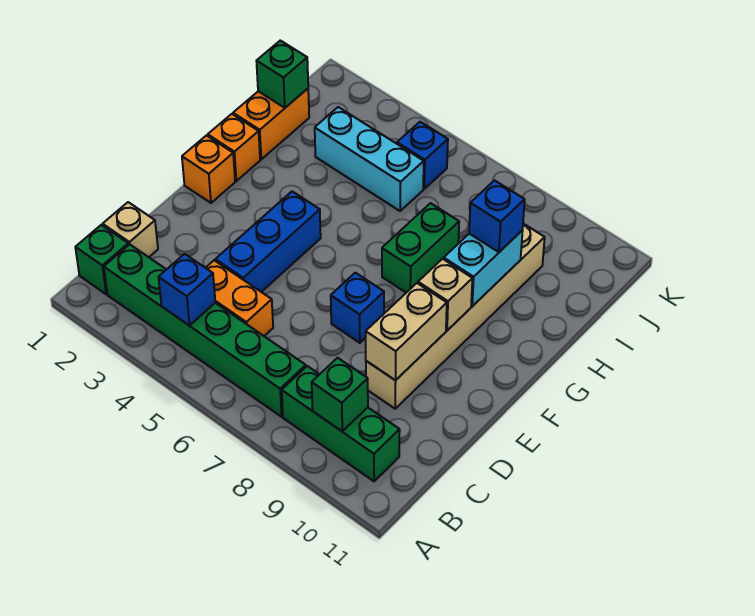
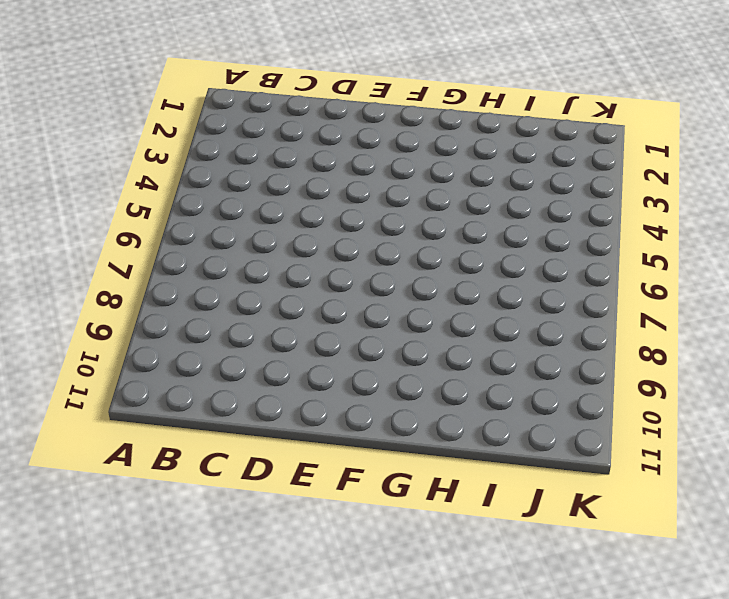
none -> green brick B1 level 1
none -> green brick B2:B7 level 1
none -> green brick B8:B10 level 1

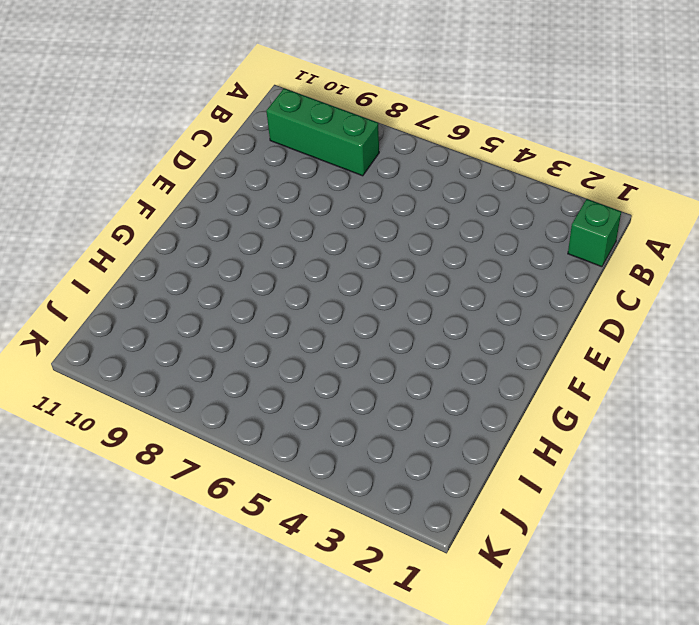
none -> green brick B2:B7 level 1
none -> tan brick C1 level 1
none -> orange brick C4:C5 level 1

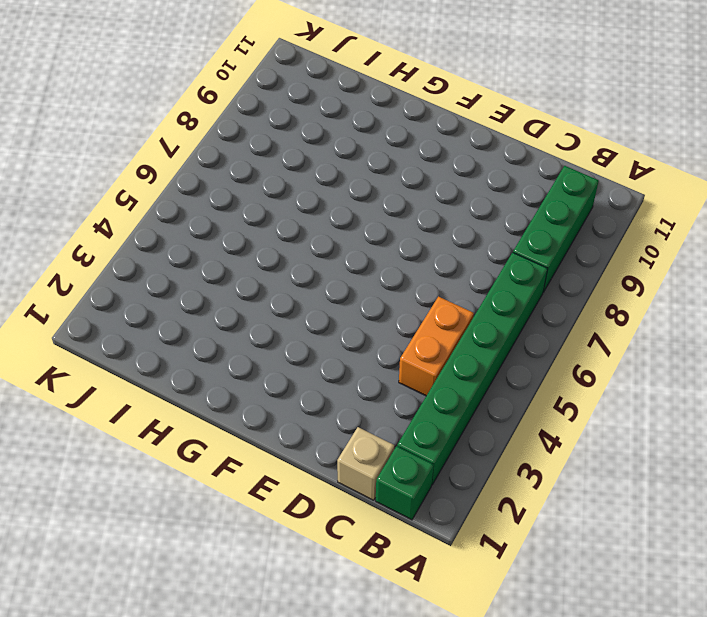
none -> blue brick D4:F4 level 1
none -> tan brick D9:I9 level 1
none -> blue brick E7 level 1

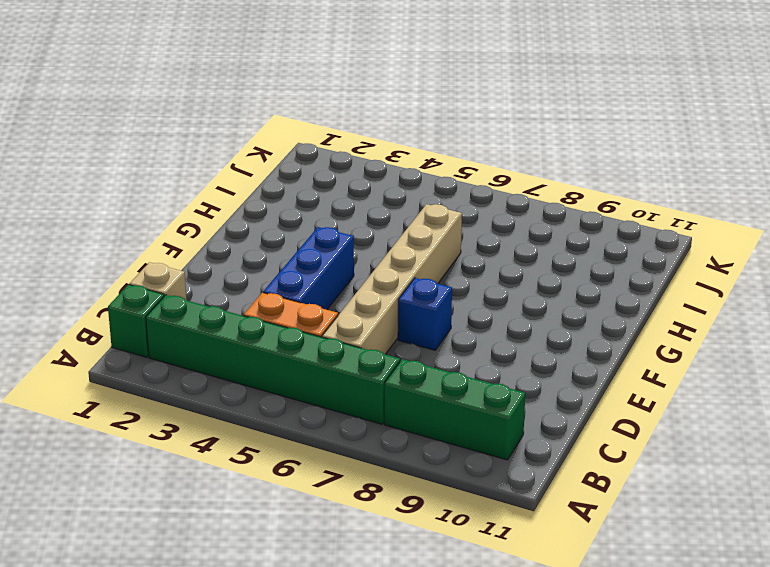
tan brick C6:H6 level 1 -> tan brick D9:I9 level 1
none -> orange brick F1 level 1
none -> orange brick G1 level 1
none -> green brick G7:H7 level 1

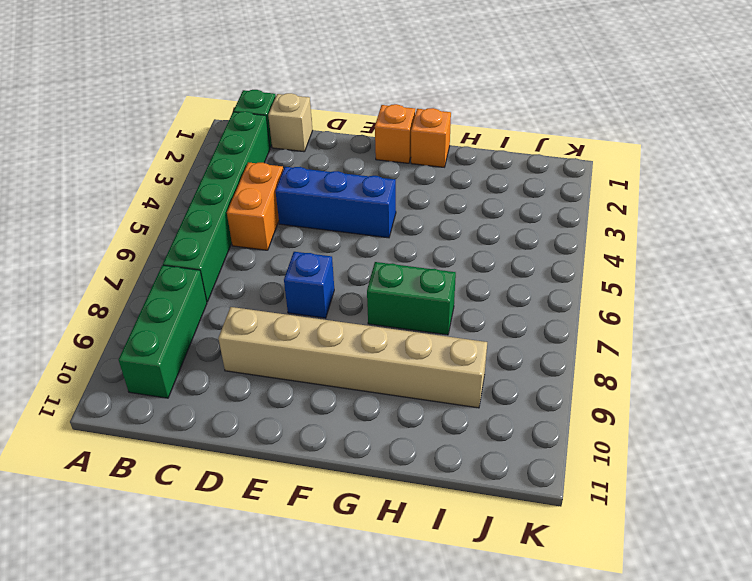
none -> orange brick H1:I1 level 1
none -> cyan brick I3:I5 level 1
none -> blue brick J5 level 1

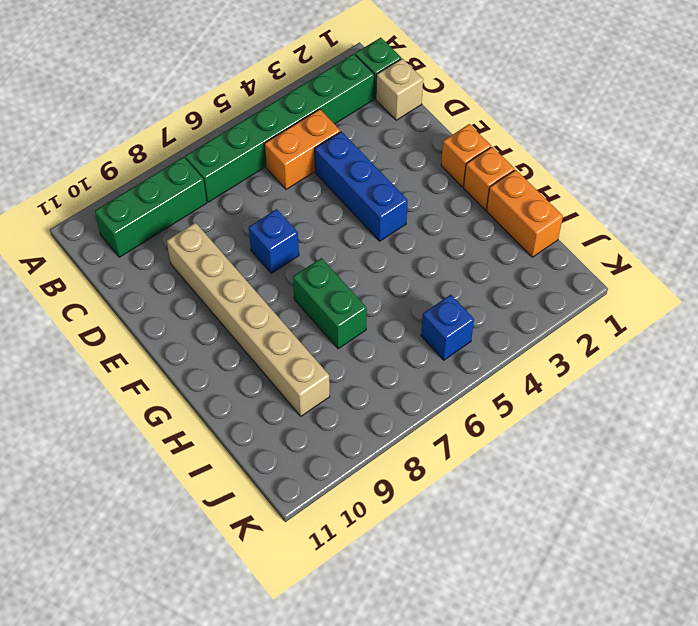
none -> cyan brick I3:I5 level 1
none -> blue brick B4 level 2
none -> green brick B9 level 2

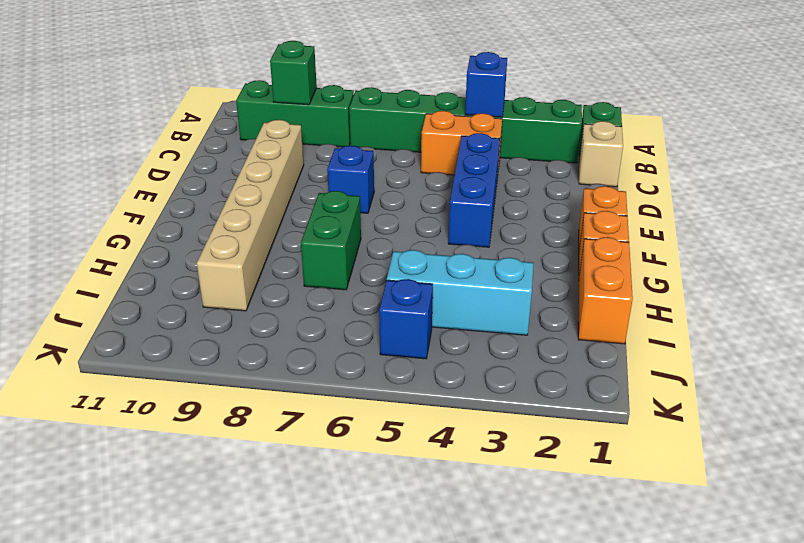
none -> tan brick D9:E9 level 2
none -> tan brick F9 level 2
none -> cyan brick G9:H9 level 2

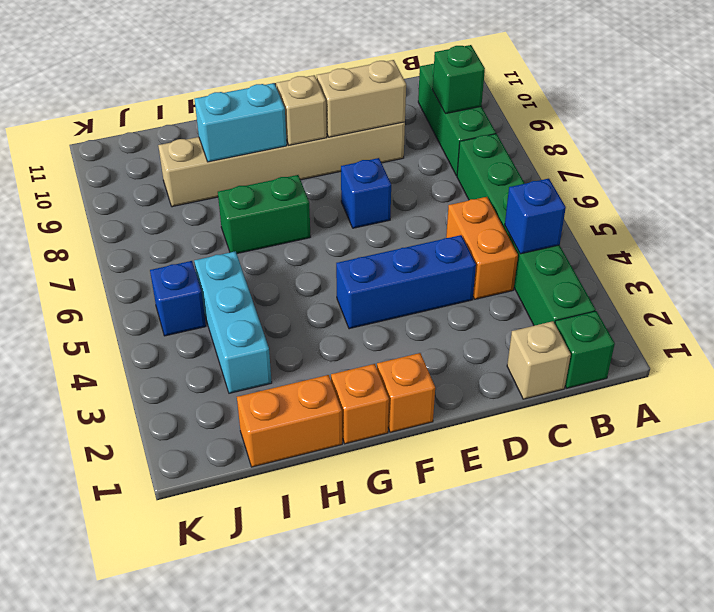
none -> green brick I1 level 2
none -> blue brick H9 level 3

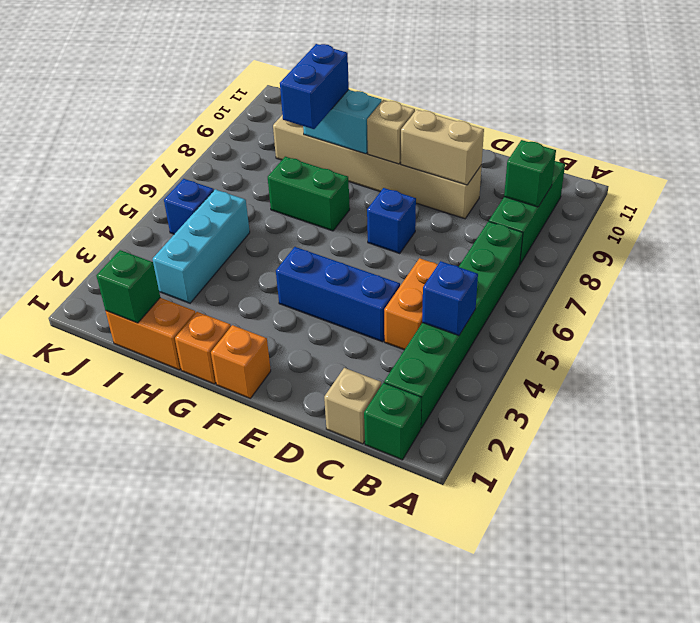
blue brick H8:H9 level 3 -> blue brick H9 level 3

